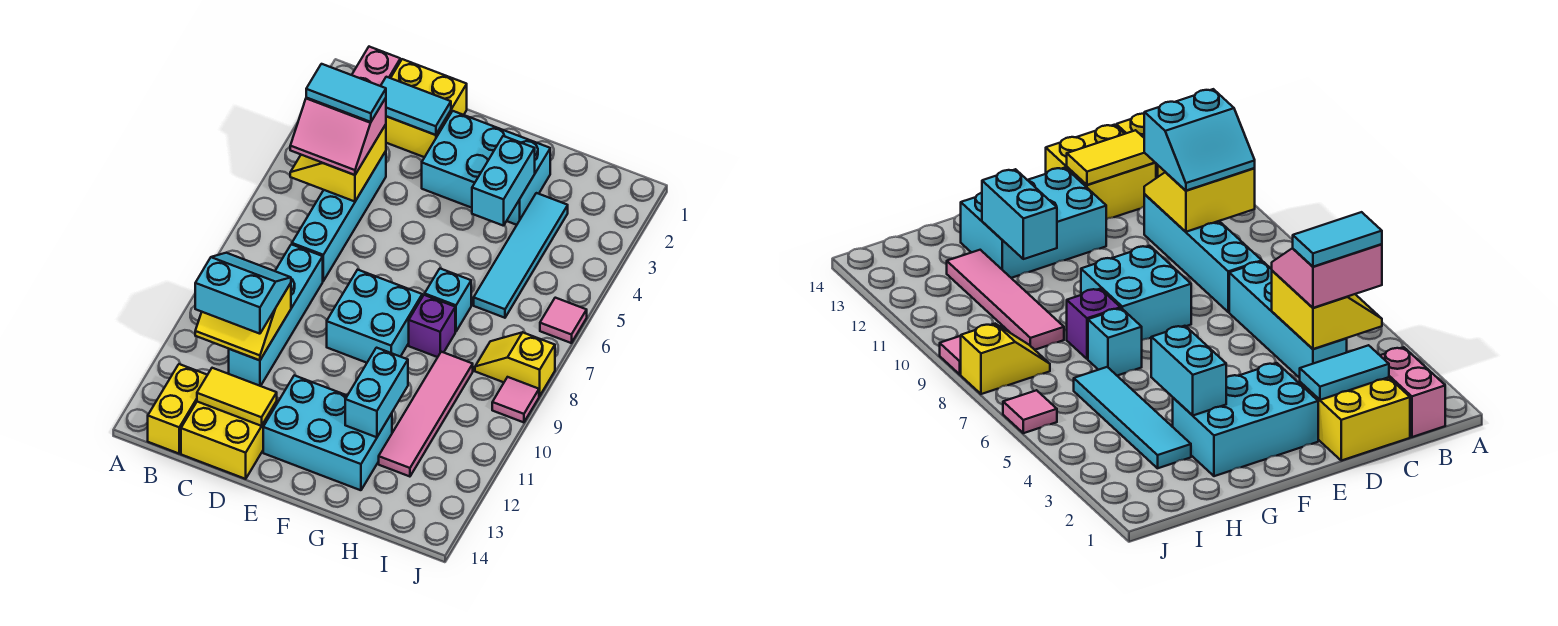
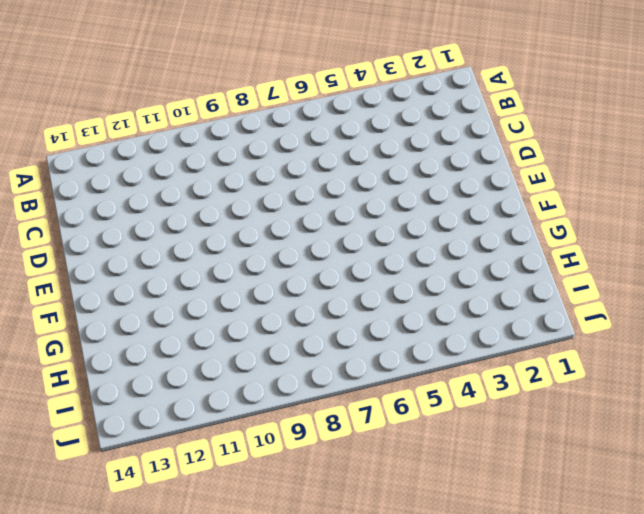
none -> pink brick B1:B2 level 1
none -> yellow brick B13:B14 level 1
none -> yellow brick C1:D2 level 1

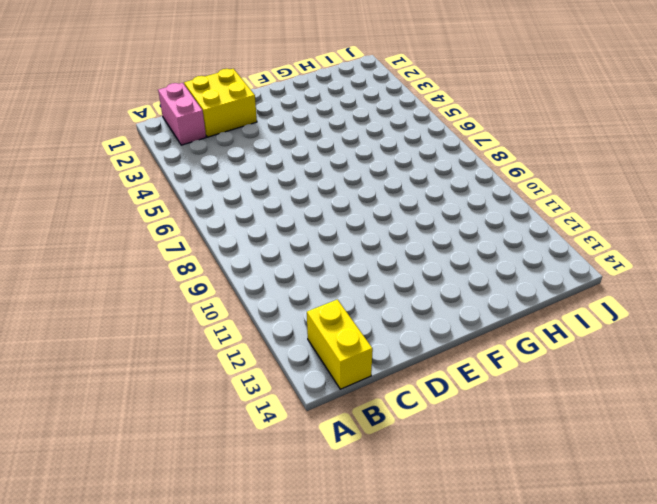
none -> cyan brick C4:C7 level 1
none -> cyan brick C8:C11 level 1
none -> yellow brick C13:D14 level 1

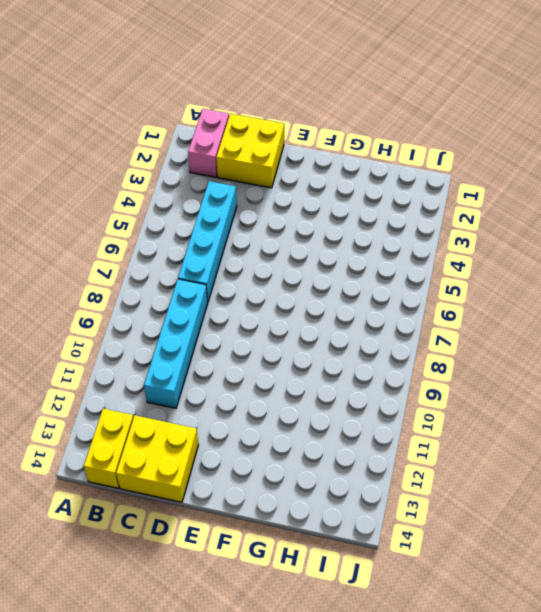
none -> cyan brick E2:G3 level 1
none -> cyan brick E8:F9 level 1
none -> cyan brick E12:G13 level 1

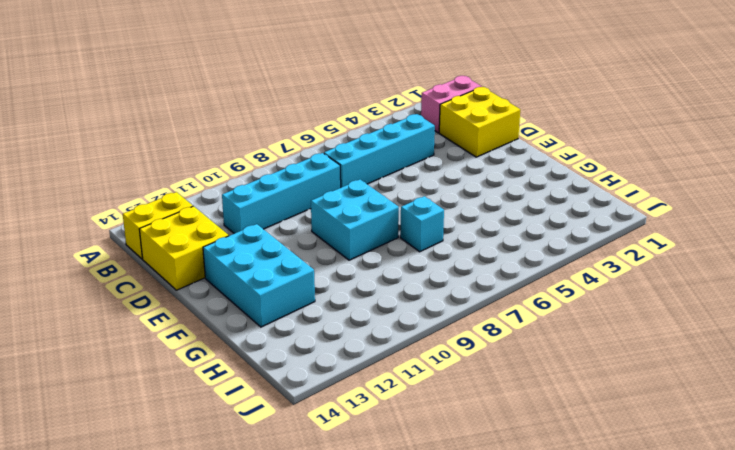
none -> cyan brick E2:G3 level 1
none -> purple brick G8 level 1
none -> cyan tile H3:H6 level 1

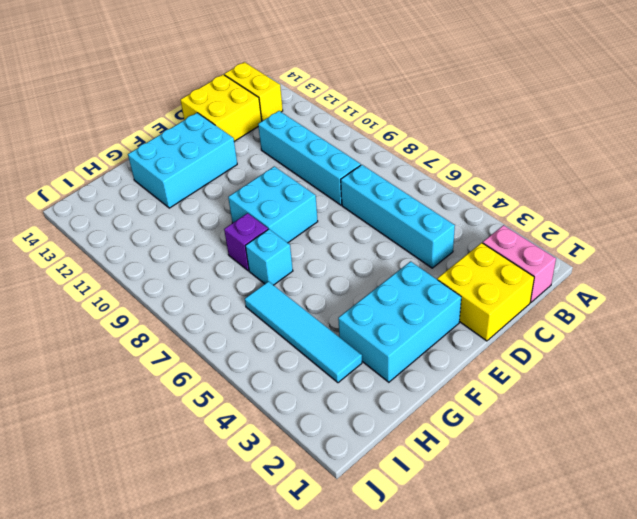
none -> pink tile H9:H12 level 1
none -> yellow slope I8:J8 level 1 top J
none -> pink tile J6 level 1

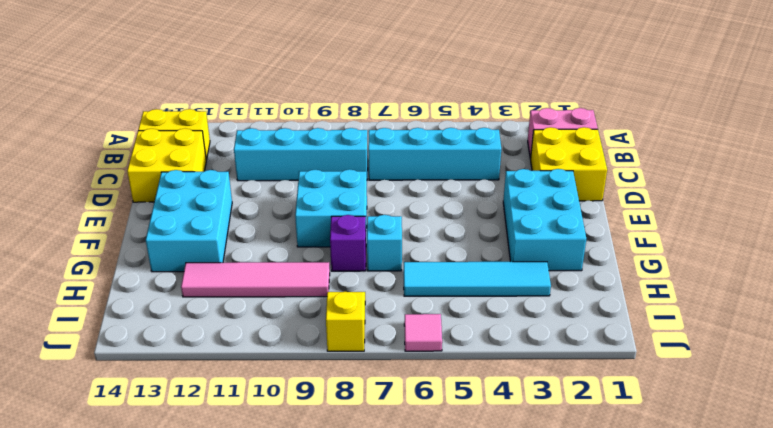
none -> pink tile J9 level 1
none -> yellow slope B4:C5 level 2 top C
none -> yellow slope B10:C11 level 2 top 10

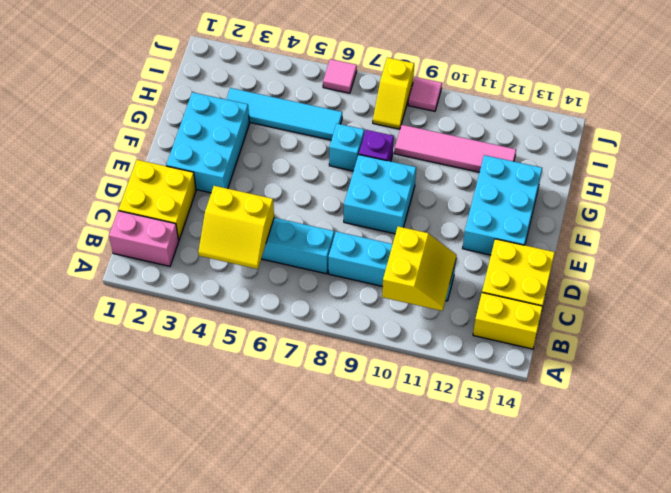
none -> cyan tile C2:D2 level 2
none -> yellow tile C13:D13 level 2
none -> cyan brick G3:G4 level 2

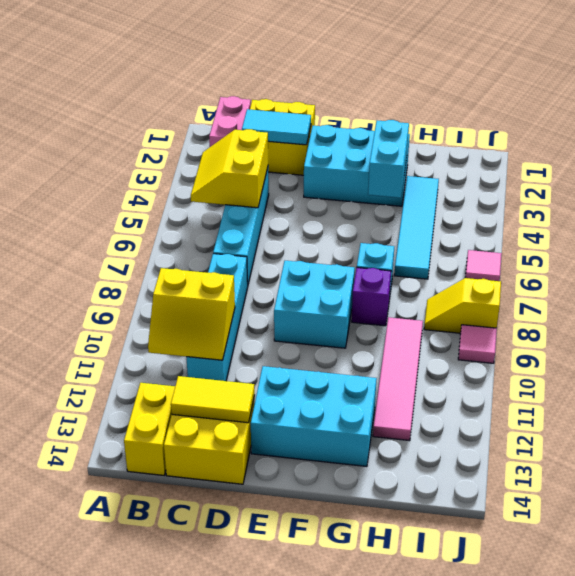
none -> cyan brick G11:G12 level 2
none -> pink slope B4:C5 level 3 top 4
none -> cyan slope B10:C11 level 3 top 11

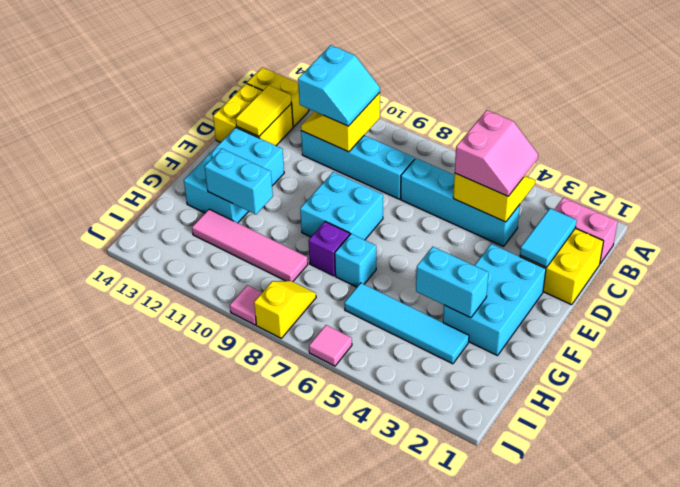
pink slope B4:C5 level 3 top 5 -> pink slope B4:C5 level 3 top 4
none -> cyan tile B4:C4 level 4

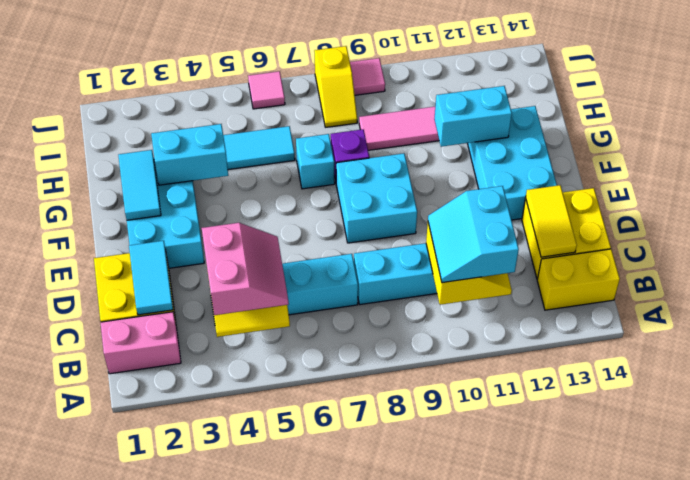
cyan tile F2:G2 level 2 -> cyan tile B4:C4 level 4

